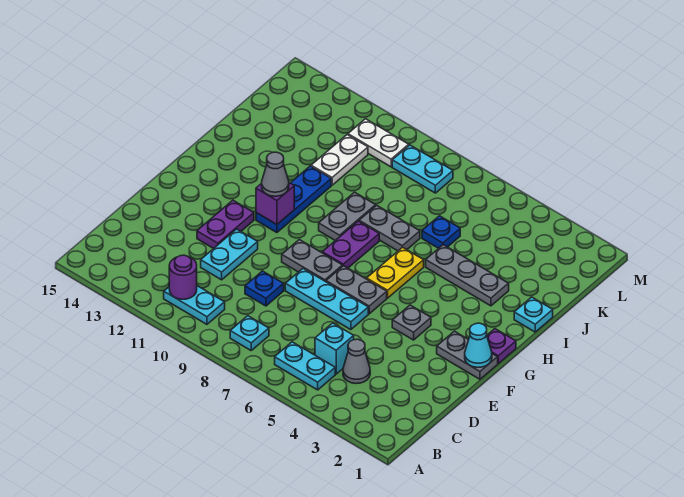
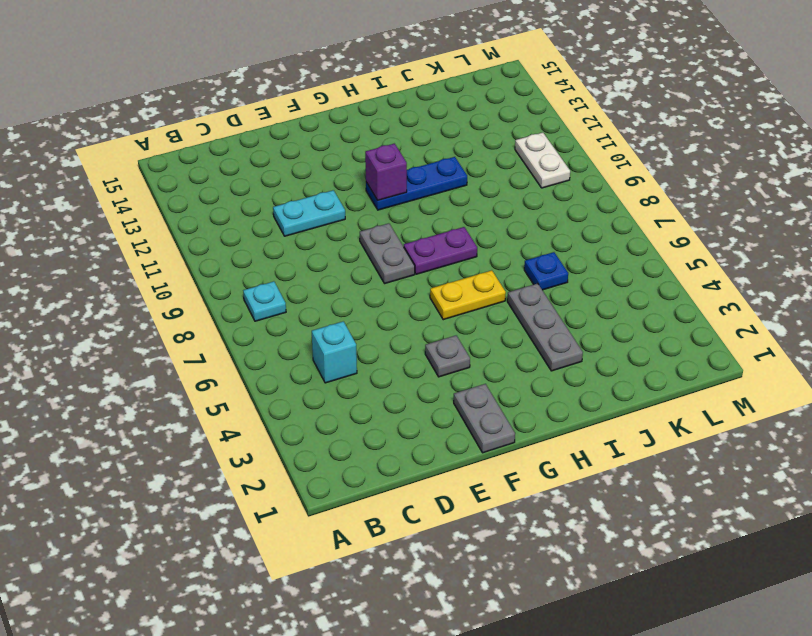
none -> cyan plate B5:B6 level 1
none -> cyan plate B10:B11 level 1
none -> grey cone C4 level 1

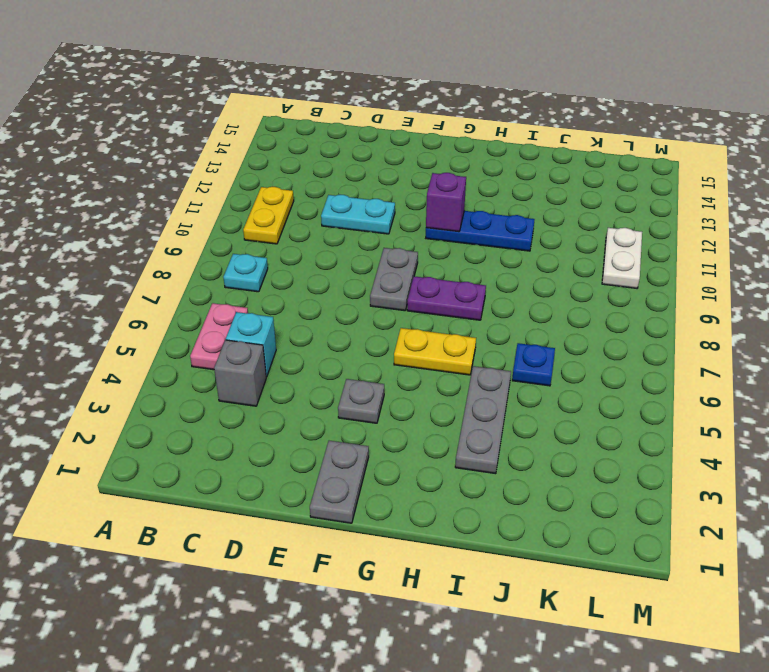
pink plate B5:B6 level 1 -> cyan plate B5:B6 level 1
yellow plate B10:B11 level 1 -> cyan plate B10:B11 level 1
grey brick C4 level 1 -> grey cone C4 level 1
none -> blue plate D9 level 1
none -> cyan plate E6:E8 level 1
none -> purple plate E12:F12 level 1

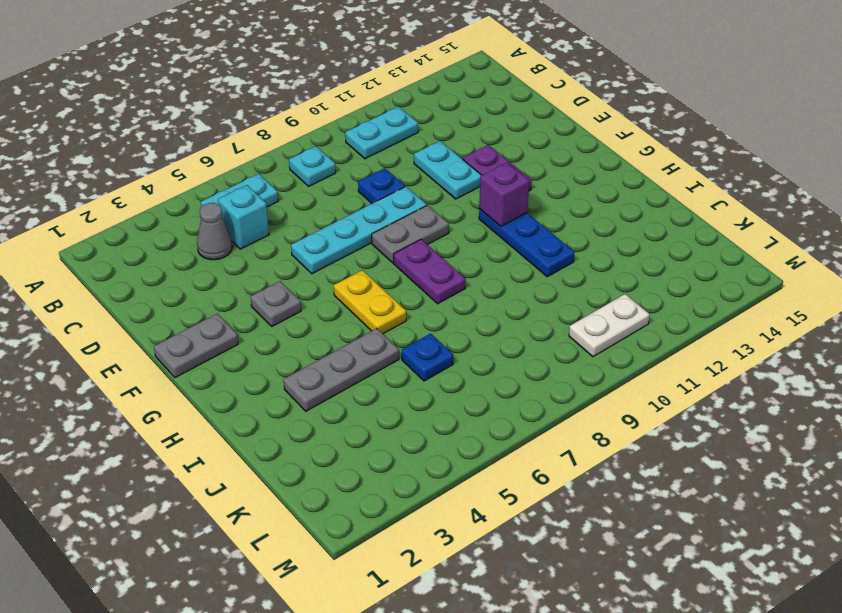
cyan plate E6:E9 level 1 -> cyan plate E6:E8 level 1
none -> grey plate F6:F7 level 1
none -> purple plate G1 level 1
none -> grey plate H9:I9 level 1

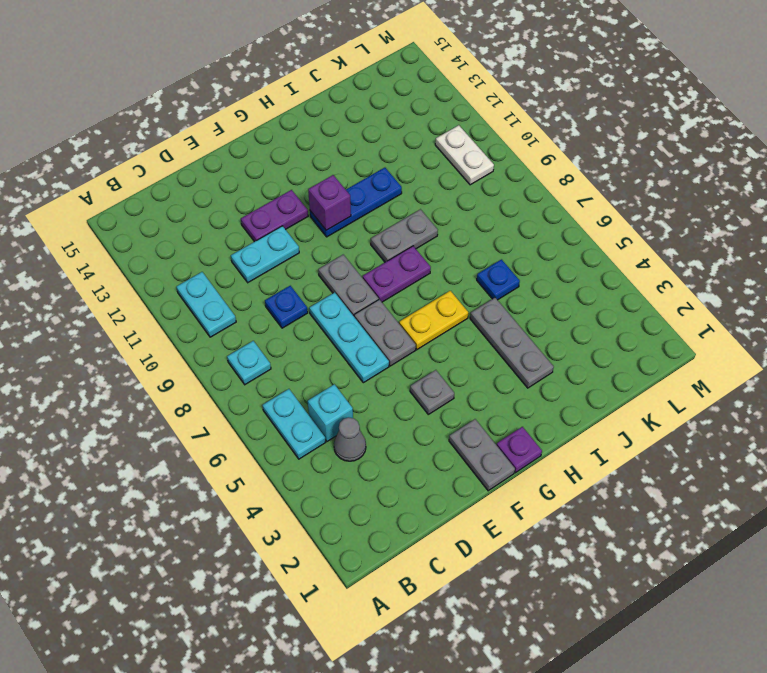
none -> cyan plate I1 level 1
none -> grey plate I7:I8 level 1
none -> white plate J11:K11 level 1

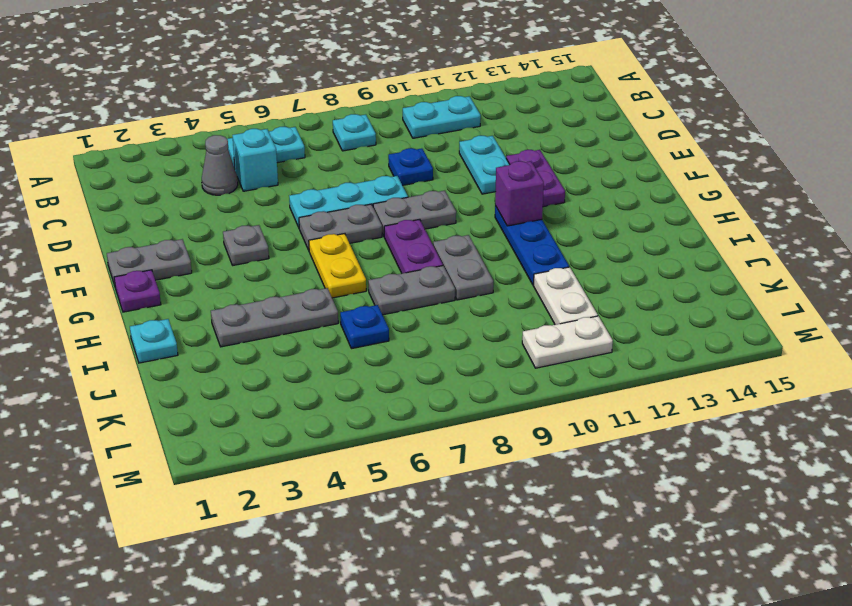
none -> cyan plate L8:L9 level 1
none -> purple round brick B11 level 2
none -> cyan cone F1 level 2

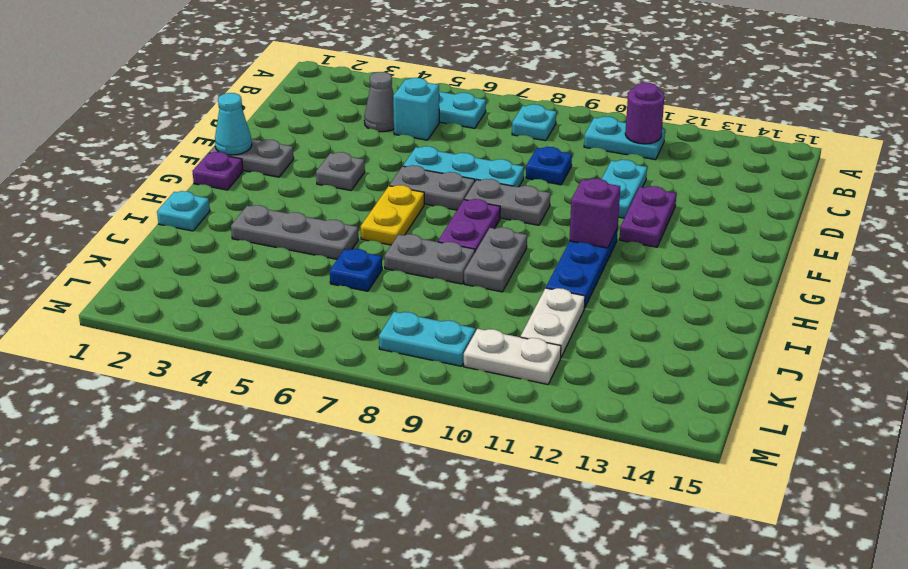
none -> grey cone G11 level 3

